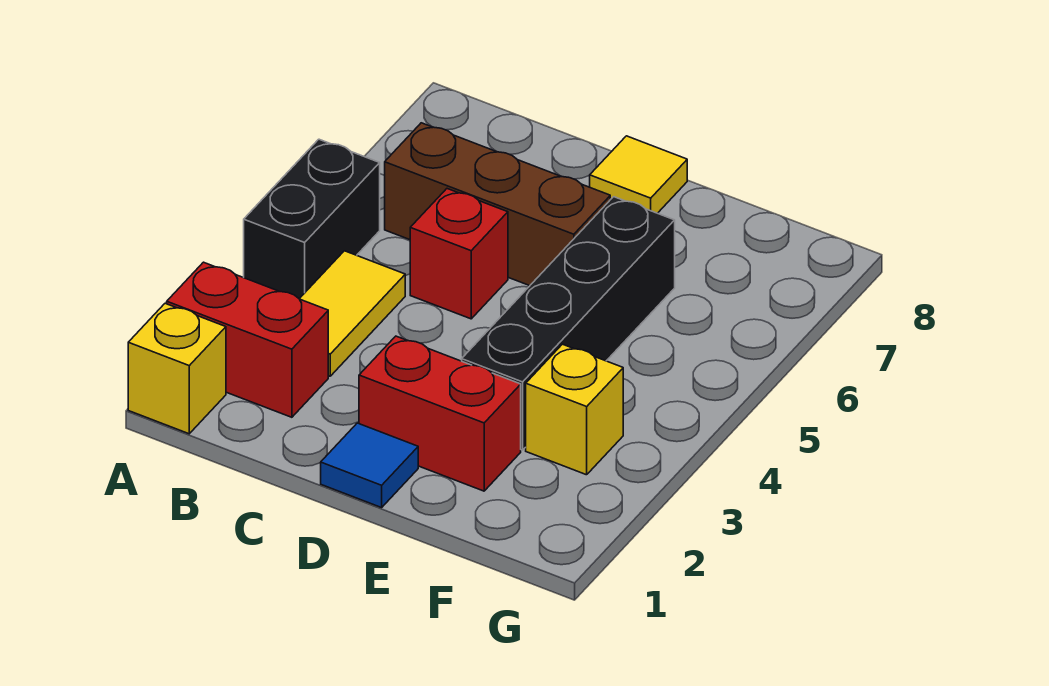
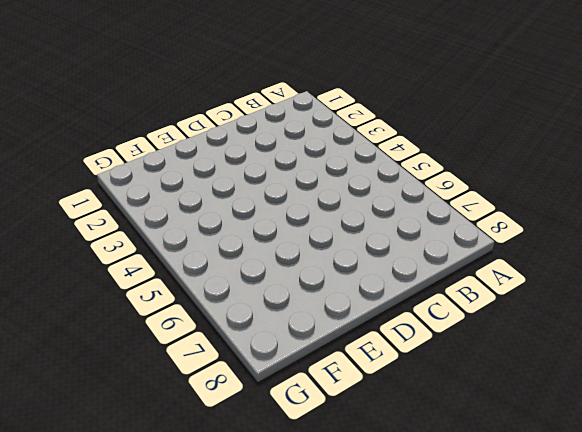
none -> yellow brick A1 level 1
none -> red brick A2:B2 level 1

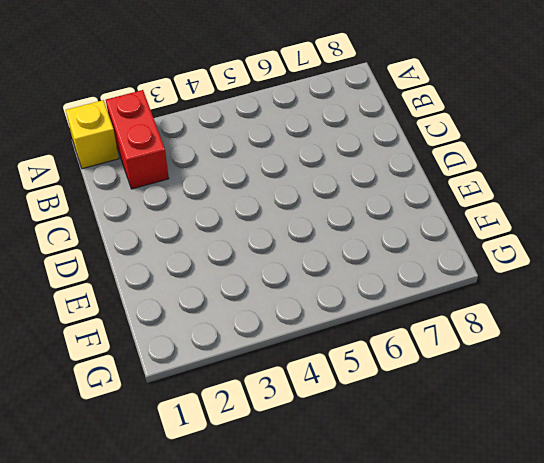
none -> black brick A4:A5 level 1
none -> yellow tile B3:B4 level 1

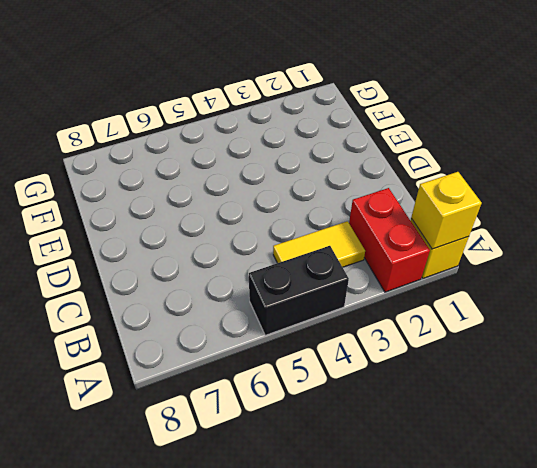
yellow brick A1 level 2 -> yellow brick F3 level 1
none -> brown brick B6:D6 level 1
none -> red brick C5 level 1

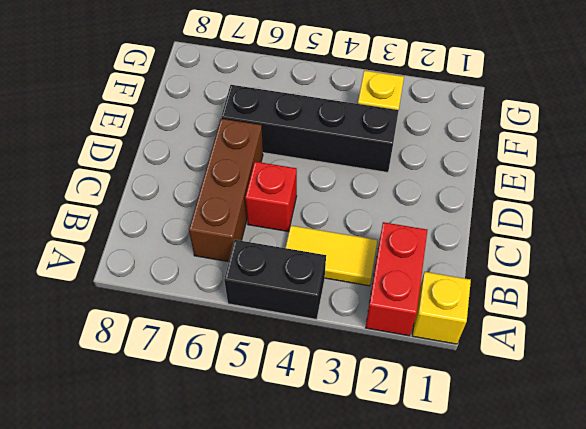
none -> blue tile D1 level 1
none -> red brick D2:E2 level 1

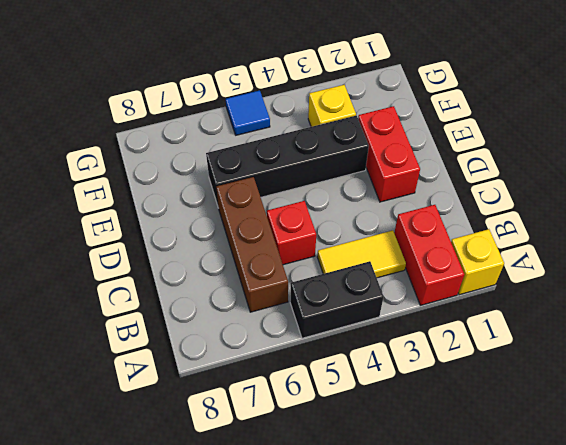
blue tile G5 level 1 -> blue tile D1 level 1
none -> yellow tile D8 level 1

